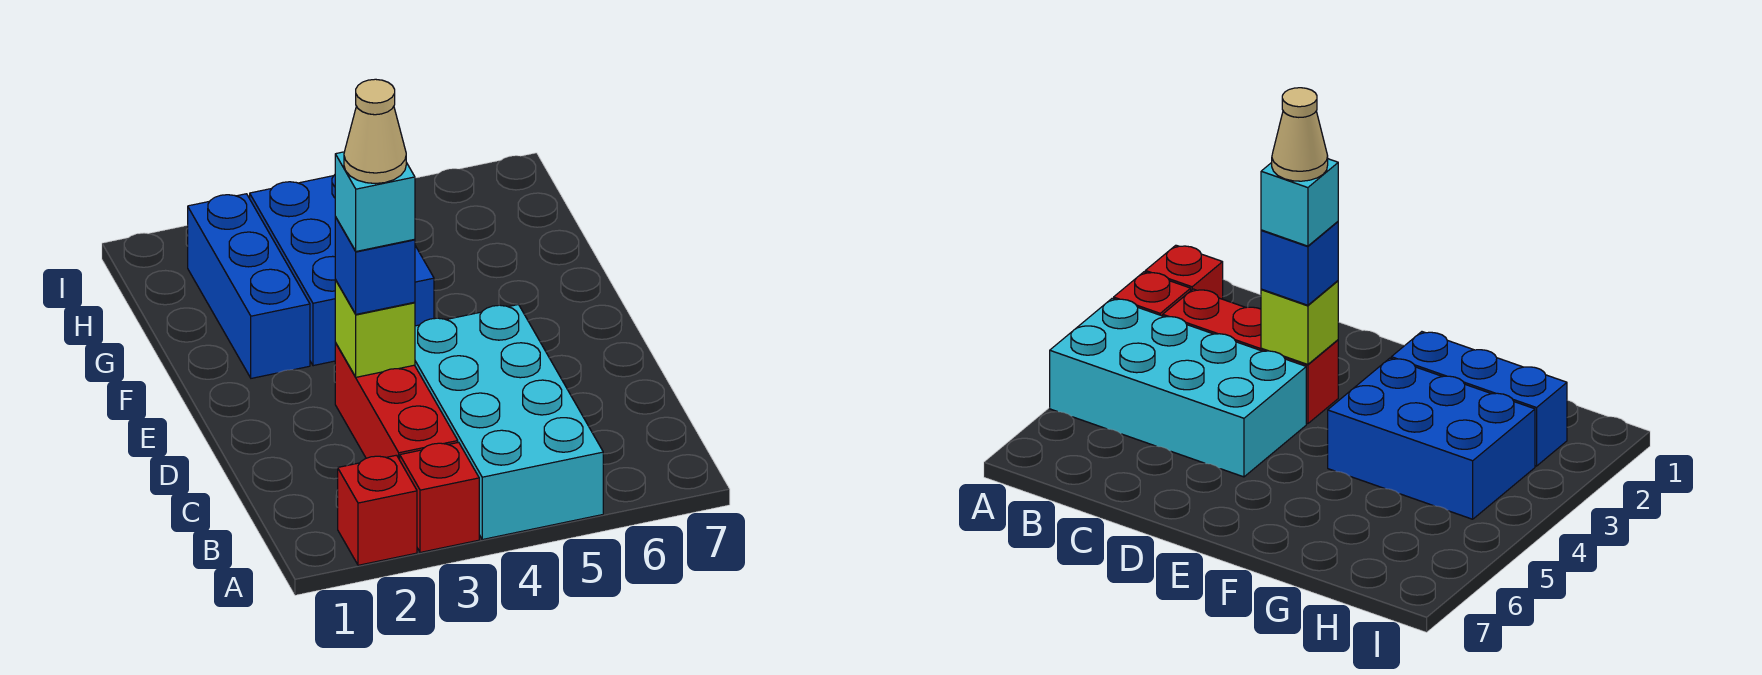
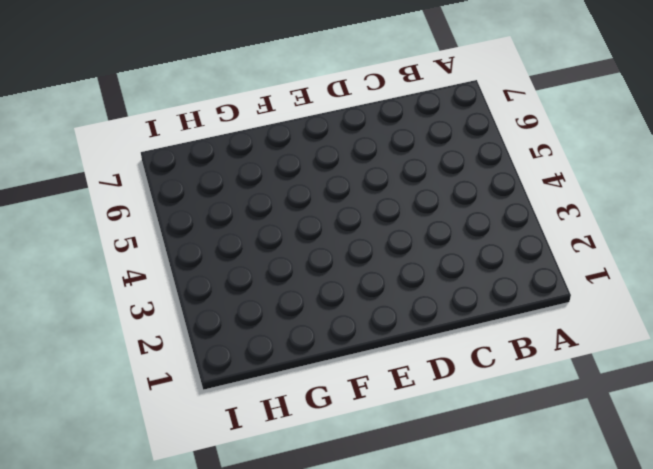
none -> red brick A2 level 1
none -> red brick A3 level 1

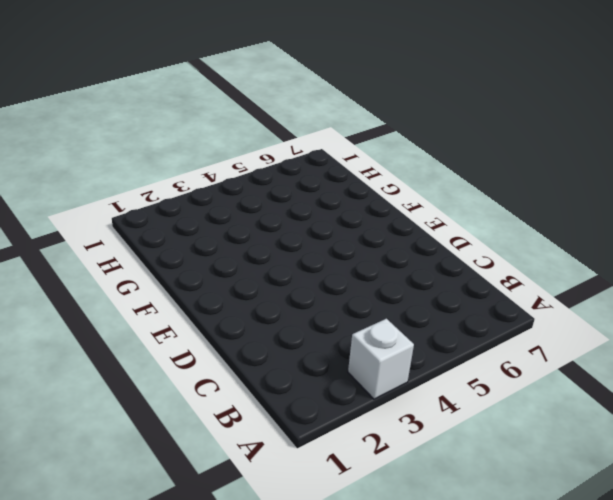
white brick A3 level 1 -> red brick A3 level 1
none -> red brick A2 level 1
none -> cyan brick A4:D5 level 1

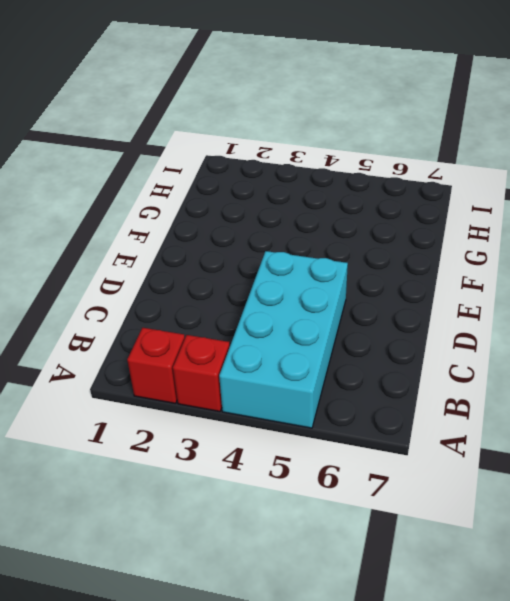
none -> red brick B3:D3 level 1
none -> blue brick F2:H2 level 1

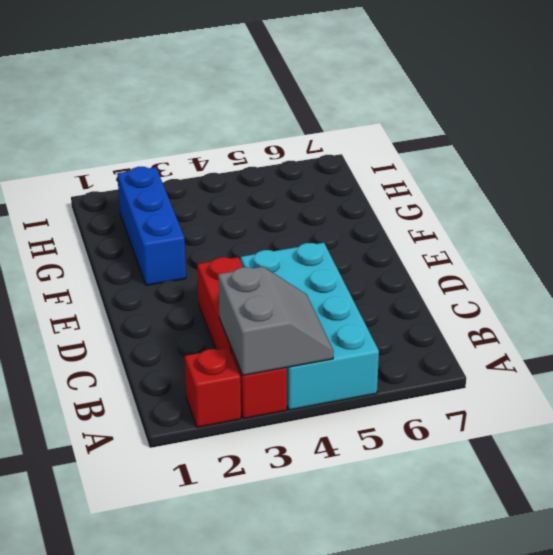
grey slope A3:B4 level 2 top 3 -> none
none -> blue brick F3:H4 level 1
none -> lime brick D3 level 2

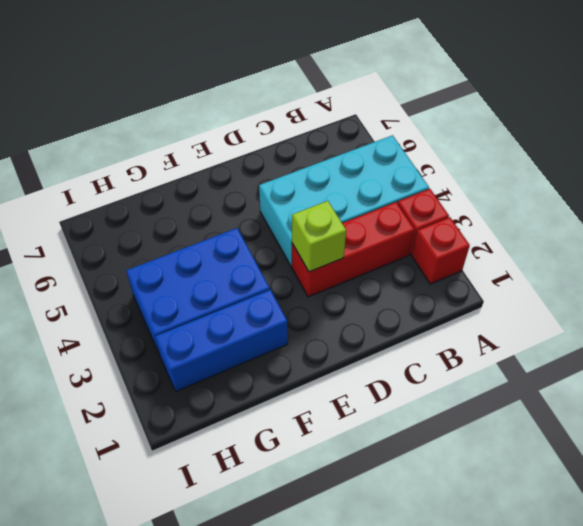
none -> blue brick D3 level 3
none -> cyan brick D3 level 4

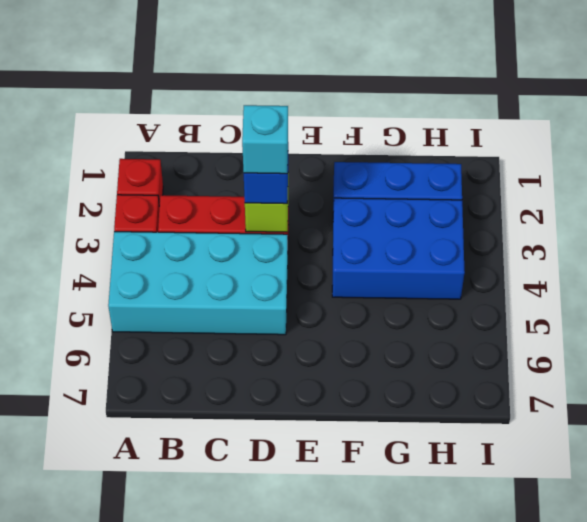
none -> tan cone D3 level 5

